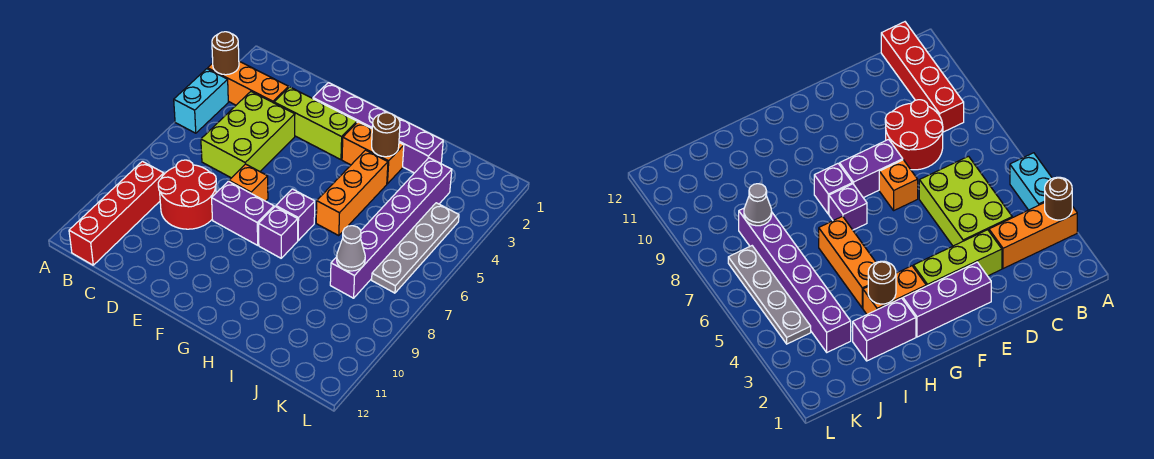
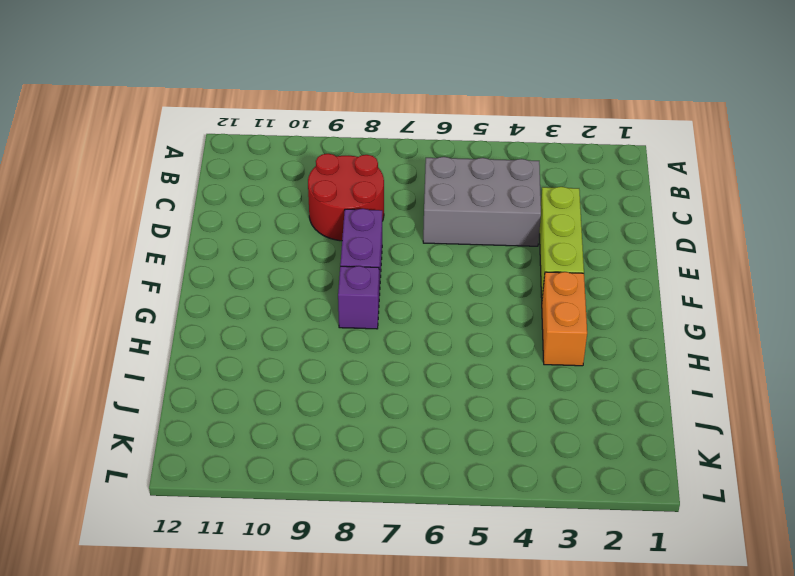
grey brick C4:D6 level 1 -> lime brick C4:D6 level 1
none -> orange brick A3:C3 level 1
none -> cyan brick A4:A5 level 1
none -> red brick B9:B12 level 1

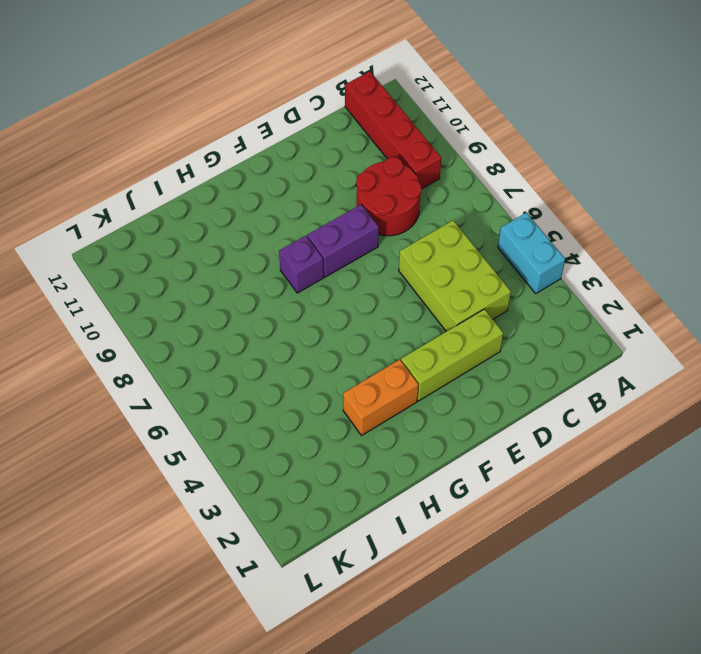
none -> orange brick A3:C3 level 1
none -> purple brick E2:G2 level 1
none -> orange brick E7 level 1

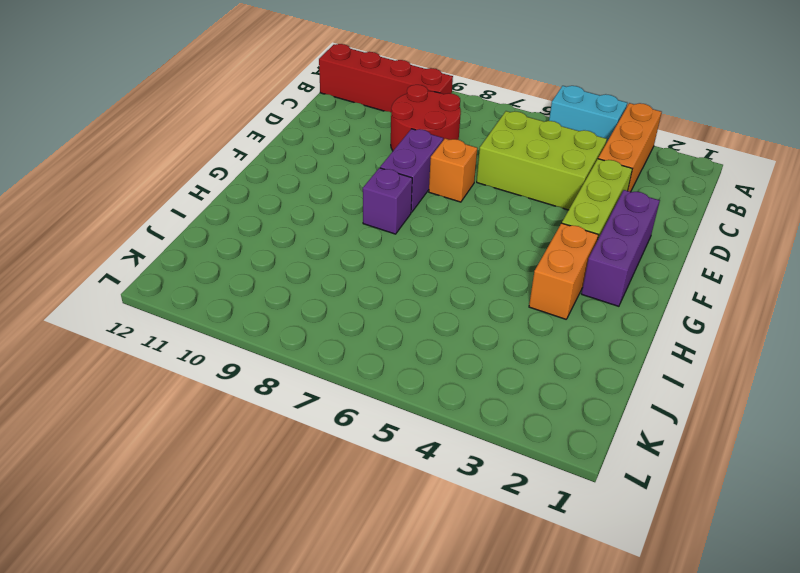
none -> purple brick G7 level 1
none -> purple brick H2:I2 level 1
none -> orange brick H4:H6 level 1

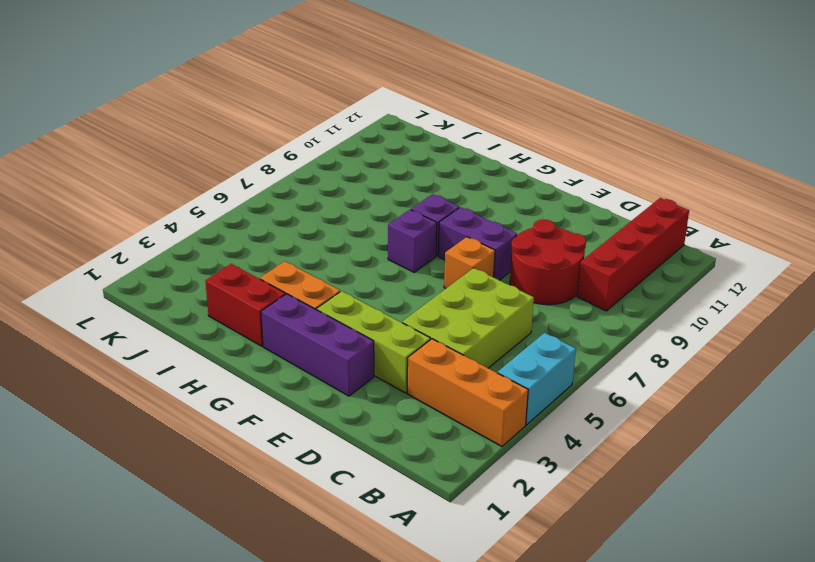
red brick H2:I2 level 1 -> purple brick H2:I2 level 1
none -> orange brick H4:H6 level 1
none -> purple brick J3:J8 level 1
none -> grey plate K4:K7 level 1

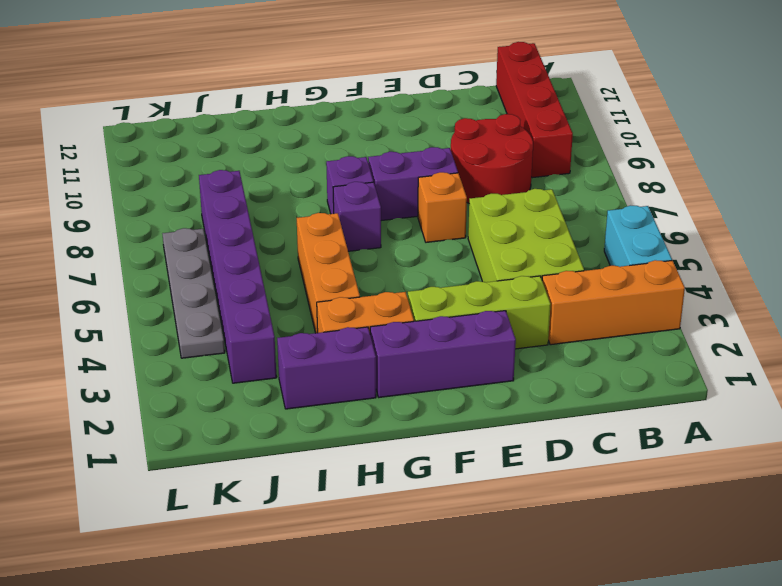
none -> brown round brick A3 level 2
none -> brown round brick H3 level 2
none -> grey cone J8 level 2

